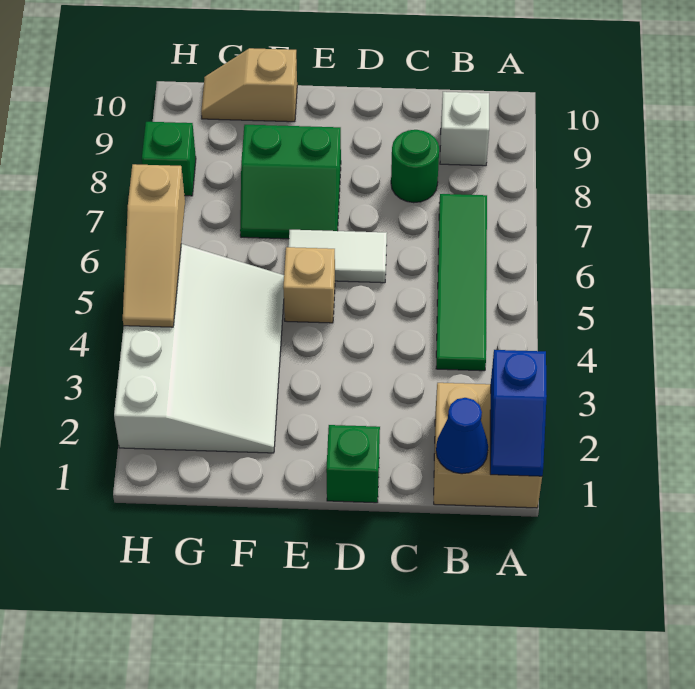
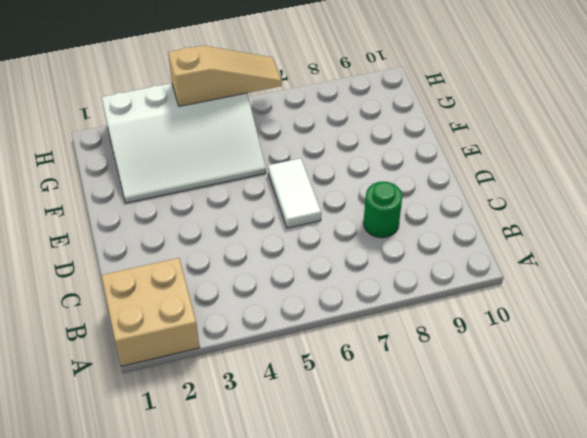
tan slope H4:H6 level 2 top 4 -> tan slope H4:H6 level 2 top 6
none -> green tile B4:B7 level 1
none -> white brick B9 level 1
none -> green brick D1 level 1

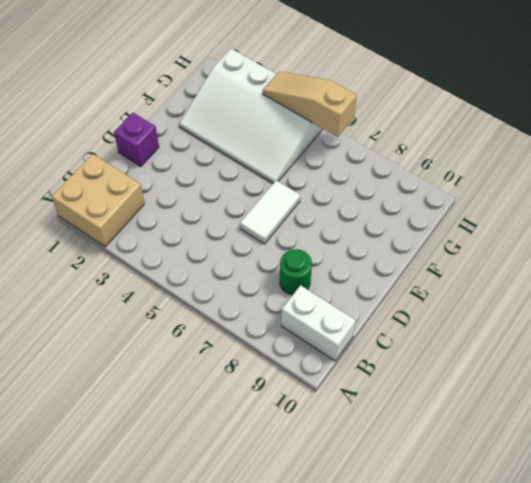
white brick B9:B10 level 1 -> white brick B9 level 1
purple brick D1 level 1 -> green brick D1 level 1
none -> green tile B4:B7 level 1
none -> tan brick E5 level 1
none -> green slope E7:F8 level 1 top 8

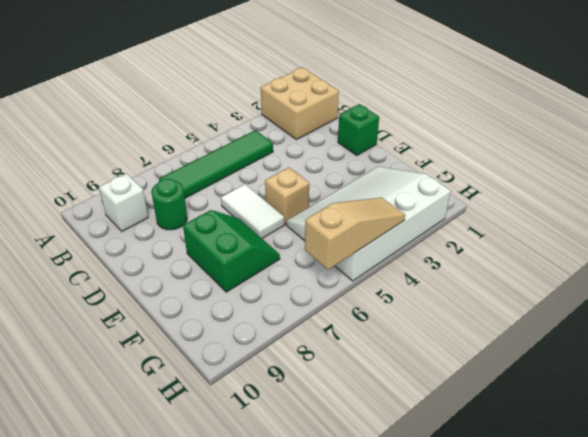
none -> tan slope F10:G10 level 1 top F
none -> green brick H8 level 1
none -> blue slope A1:A2 level 2 top 2

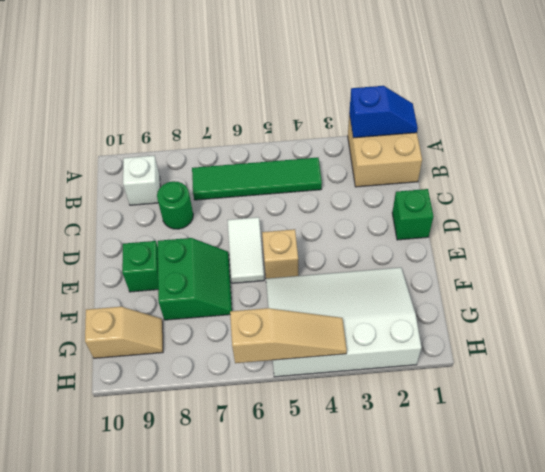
green brick E9 level 1 -> green brick H8 level 1
tan slope G9:G10 level 1 top 10 -> tan slope F10:G10 level 1 top F
none -> blue cone B1 level 2

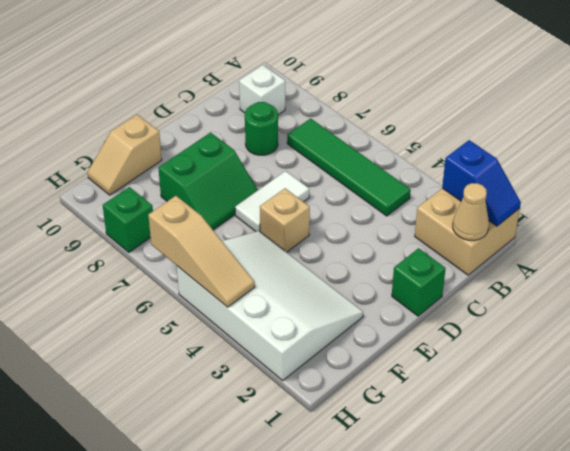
tan cone B1 level 2 -> blue cone B1 level 2

